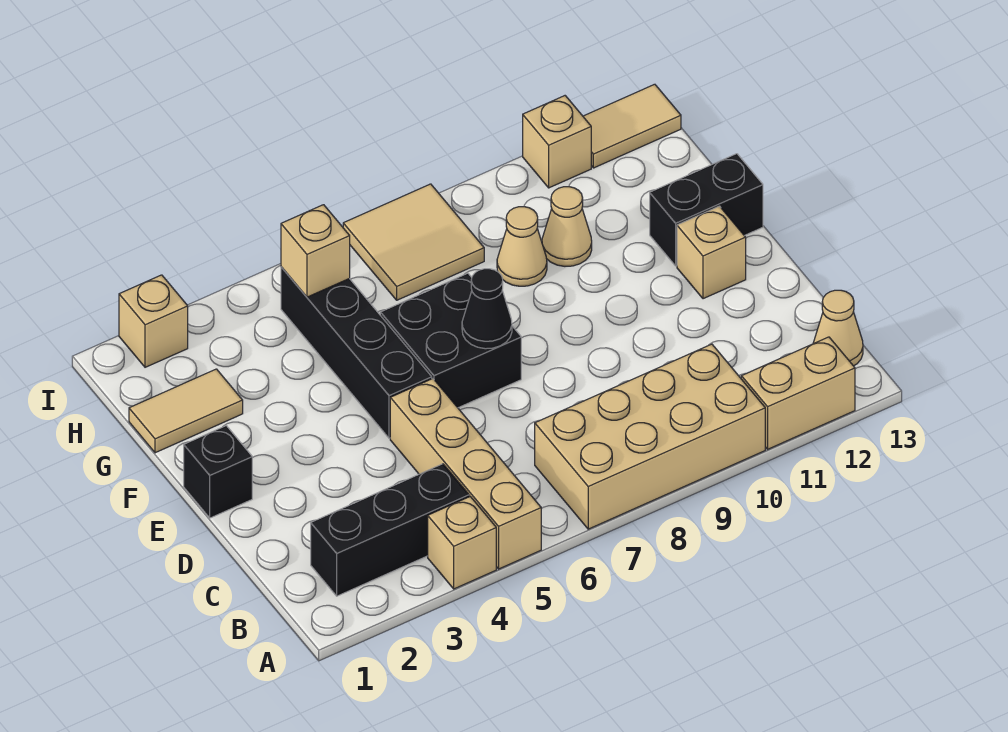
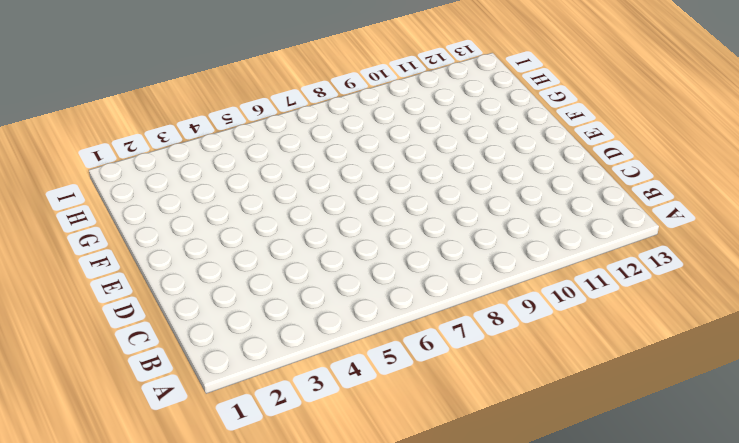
none -> tan brick A4 level 1
none -> tan brick A5:D5 level 1
none -> tan brick A7:B10 level 1

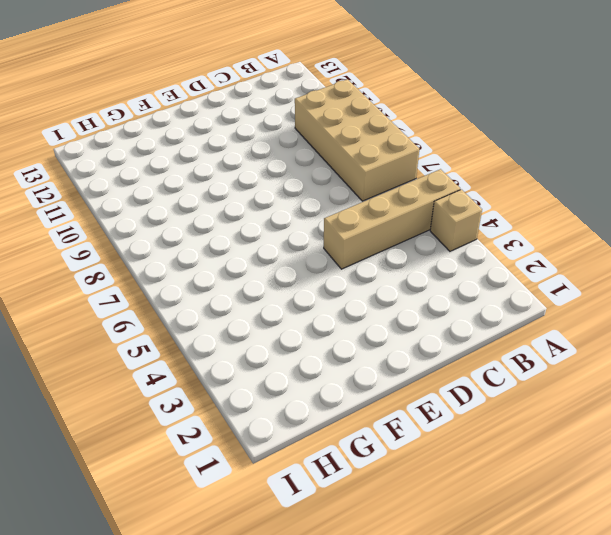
none -> tan brick A11:A12 level 1
none -> black brick B2:B4 level 1
none -> tan cone B13 level 1

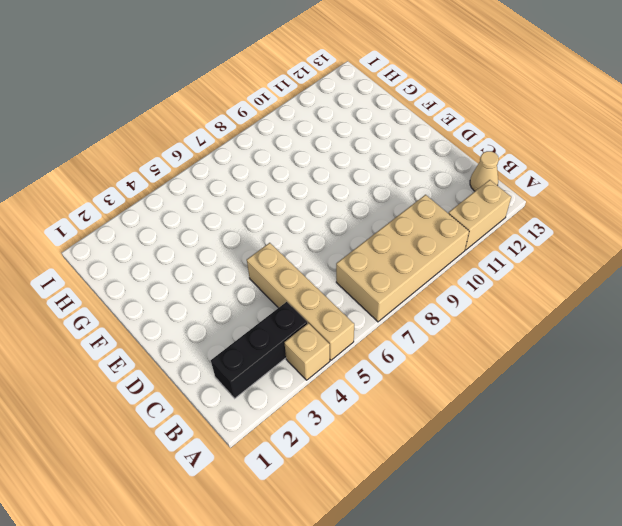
none -> black brick E1 level 1
none -> black brick E5:H5 level 1
none -> black brick E6:F7 level 1

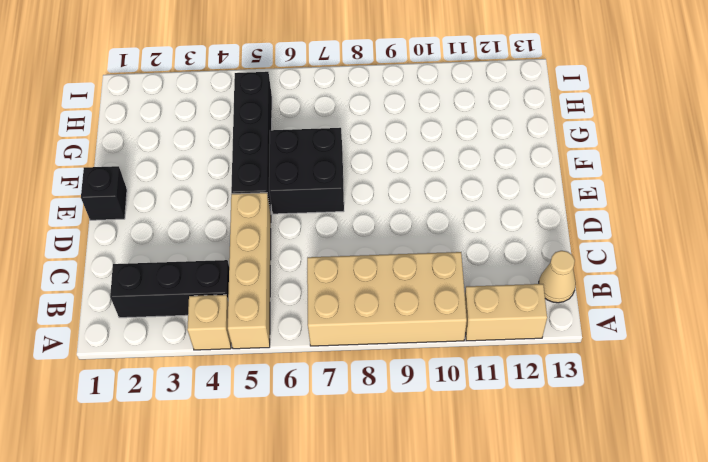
none -> tan brick E12 level 1
none -> black brick F12:F13 level 1
none -> tan tile G1:G2 level 1

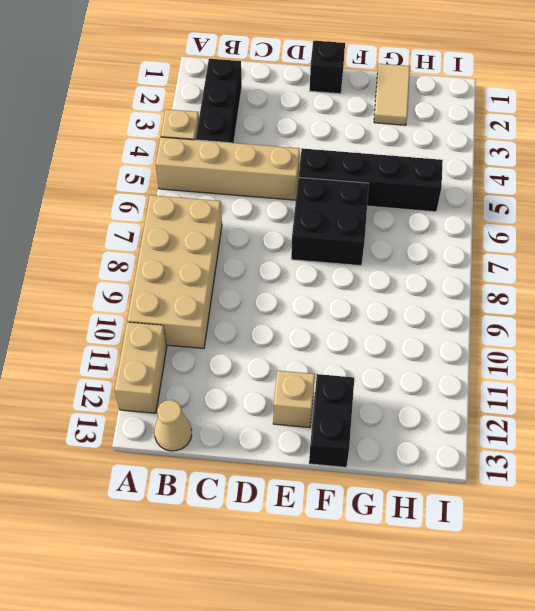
none -> tan cone G9 level 1
none -> tan cone G10 level 1
none -> tan tile H7:I8 level 1

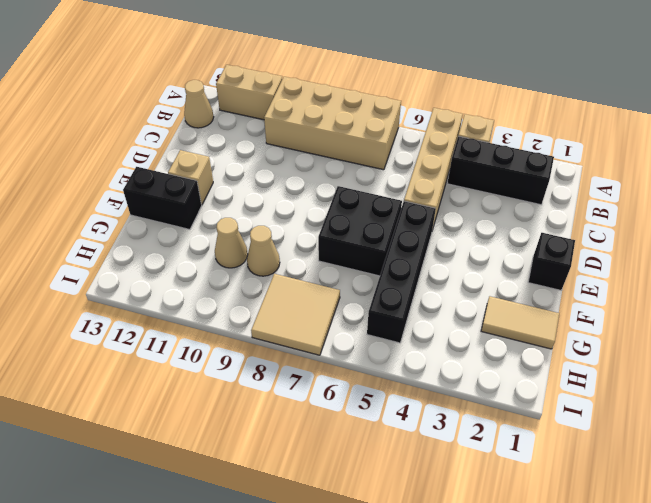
none -> tan brick I2 level 1
none -> tan brick I11 level 1
none -> tan tile I12:I13 level 1

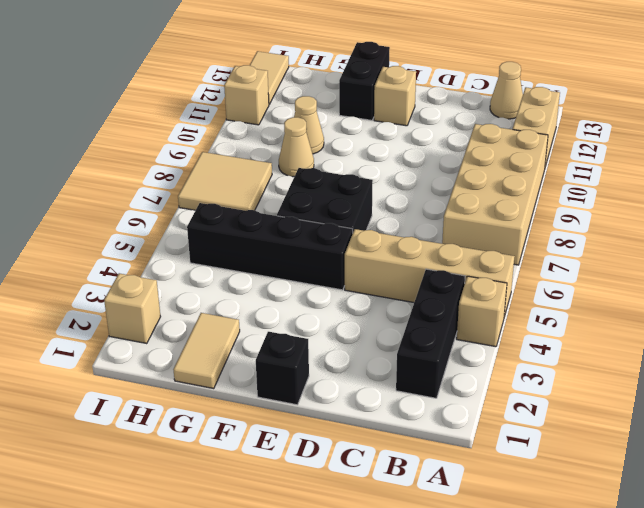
none -> black cone E7 level 2
none -> tan brick H5 level 2

